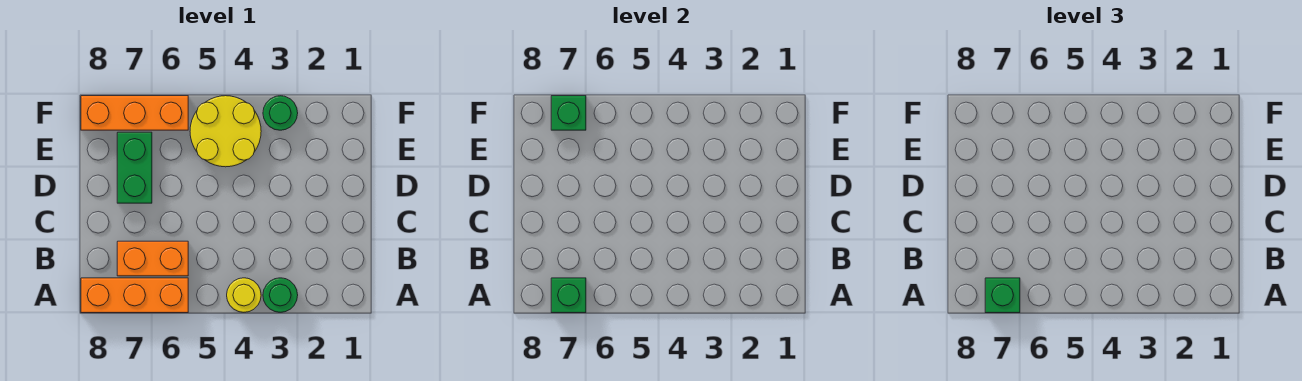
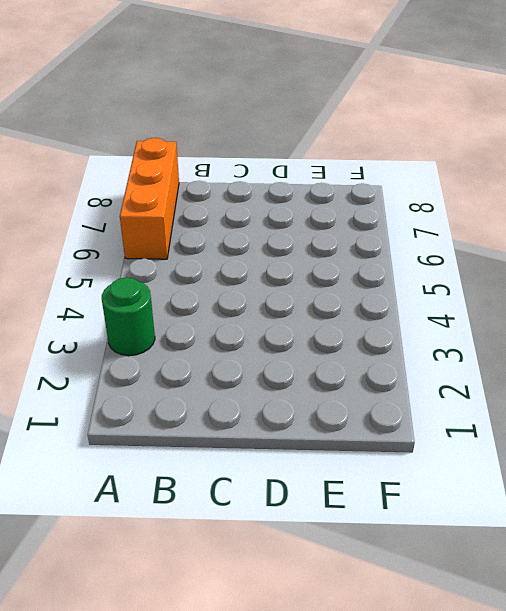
none -> yellow round brick A4 level 1
none -> orange brick B6:B7 level 1

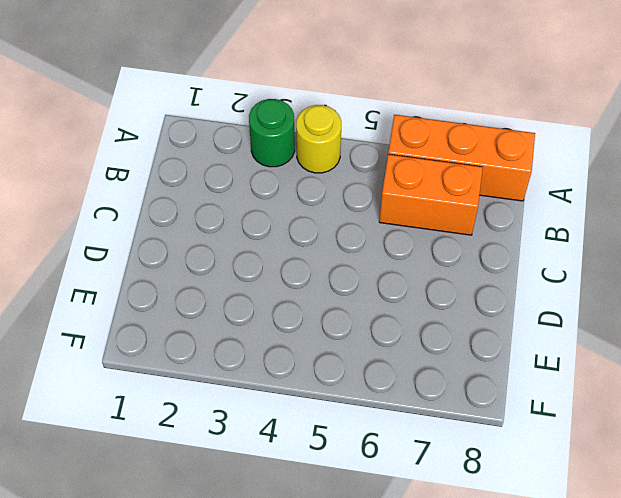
none -> green brick D7:E7 level 1
none -> yellow round brick E4:F5 level 1

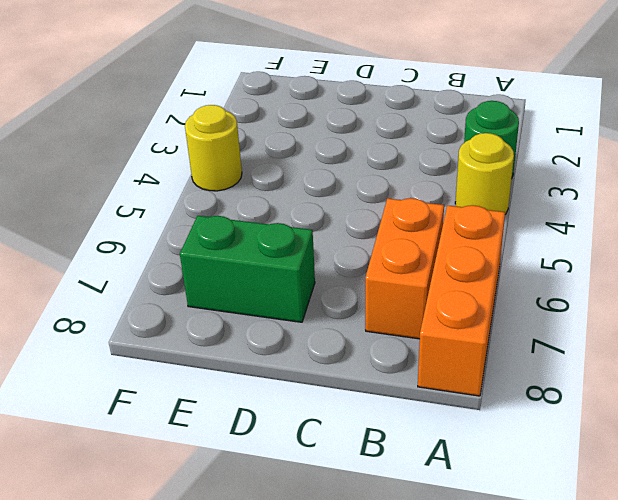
yellow round brick F4 level 1 -> yellow round brick E4:F5 level 1
none -> green round brick F3 level 1
none -> orange brick F6:F8 level 1

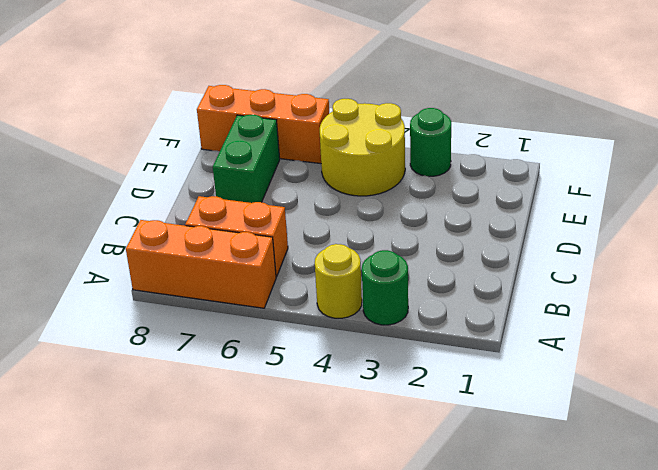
none -> green brick A7 level 2
none -> green brick F7 level 2

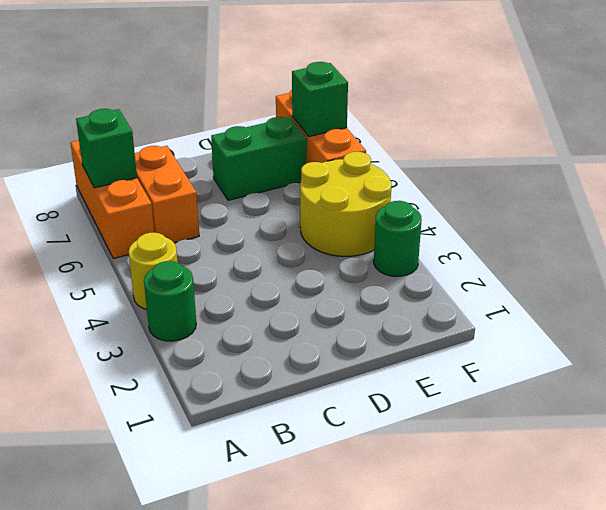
none -> green brick A7 level 3

